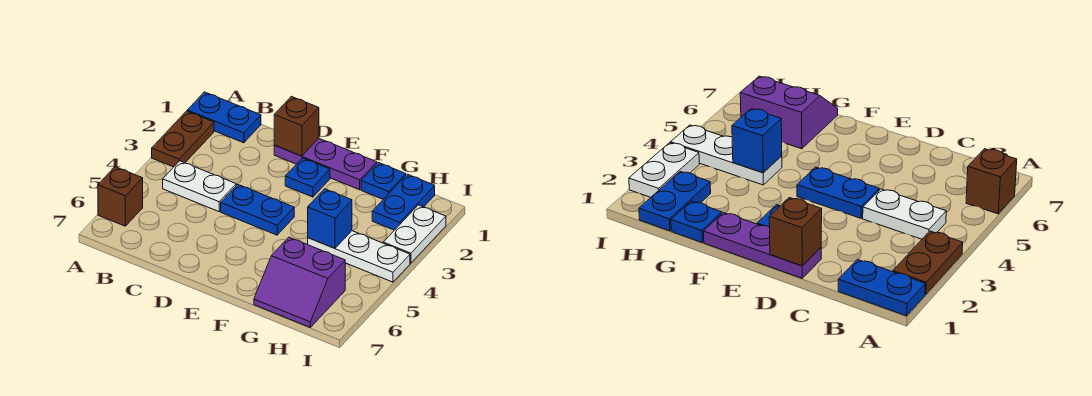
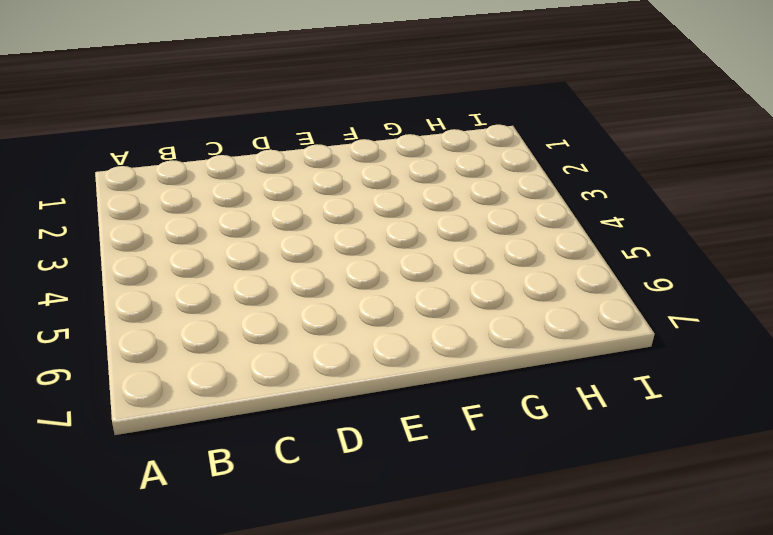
none -> blue plate A1:B1 level 1
none -> brown plate A2:A3 level 1
none -> brown brick A6 level 1

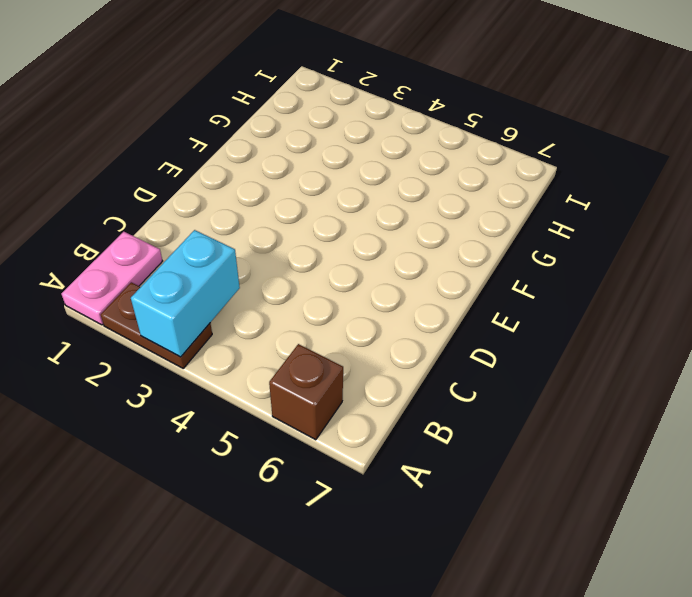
pink plate A1:B1 level 1 -> blue plate A1:B1 level 1
cyan brick A3:B3 level 2 -> none
none -> white plate B4:C4 level 1
none -> purple plate D1:F1 level 1
none -> blue plate D4:E4 level 1

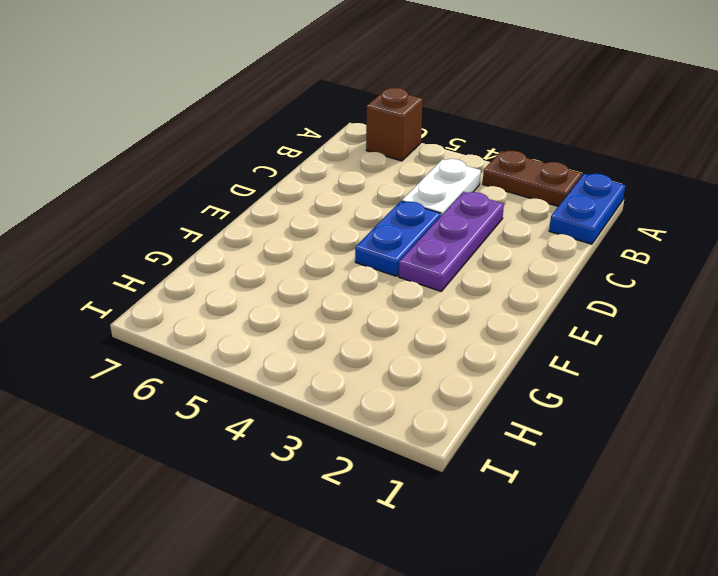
purple plate C3:E3 level 1 -> purple plate D1:F1 level 1
none -> blue plate E2 level 1
none -> blue plate G1 level 1
none -> white plate G4:I4 level 1

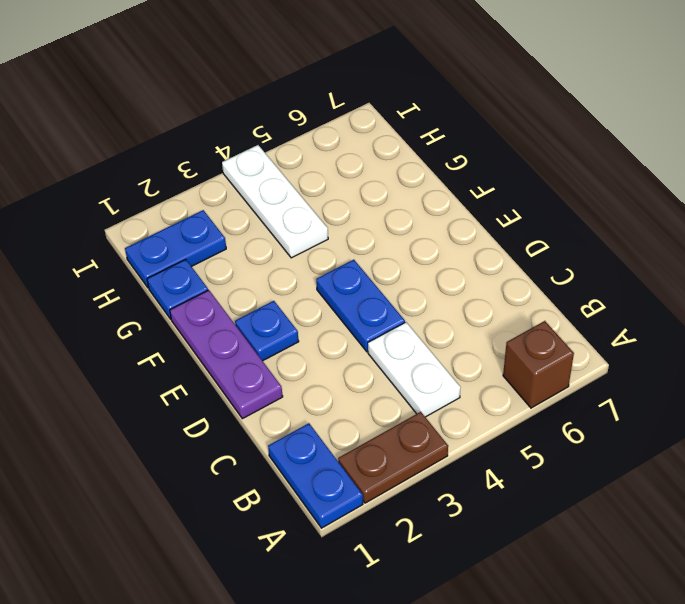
none -> purple slope G6:H7 level 1 top 6
none -> white plate I2:I3 level 1
none -> brown brick D1 level 2

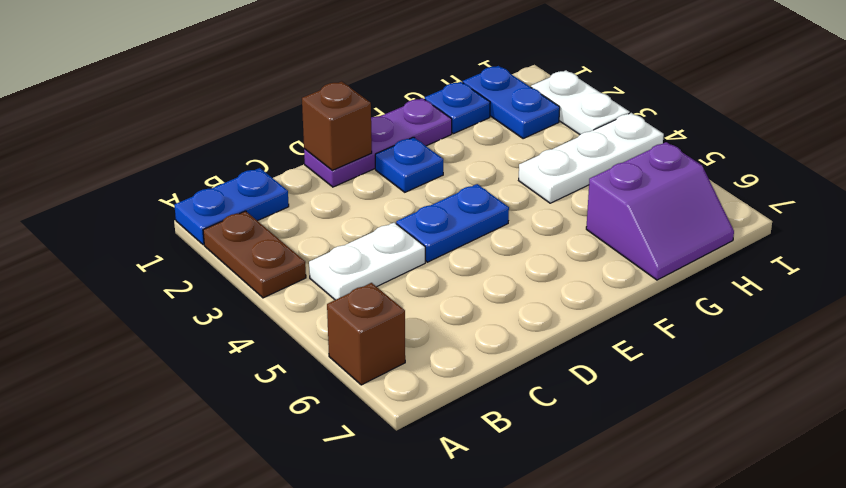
none -> blue brick G4 level 2

